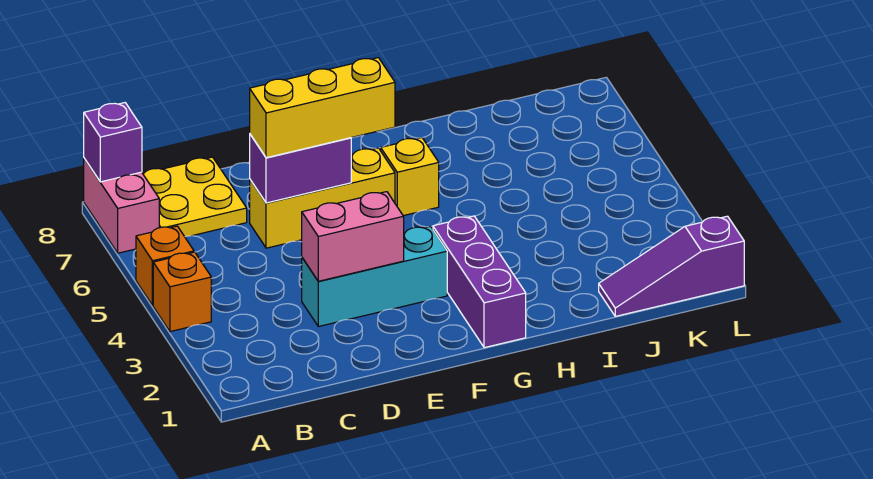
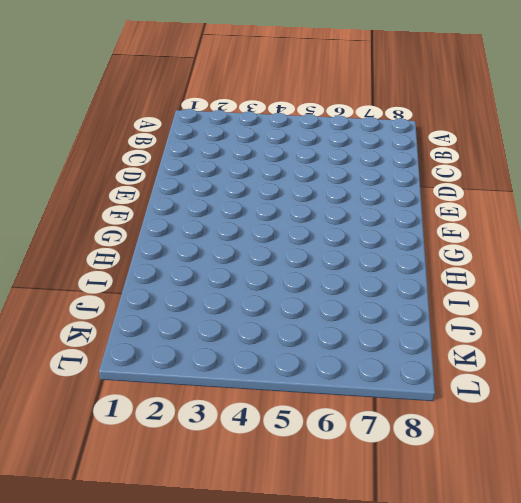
none -> orange brick A4 level 1
none -> orange brick A5 level 1
none -> pink brick A7:A8 level 1

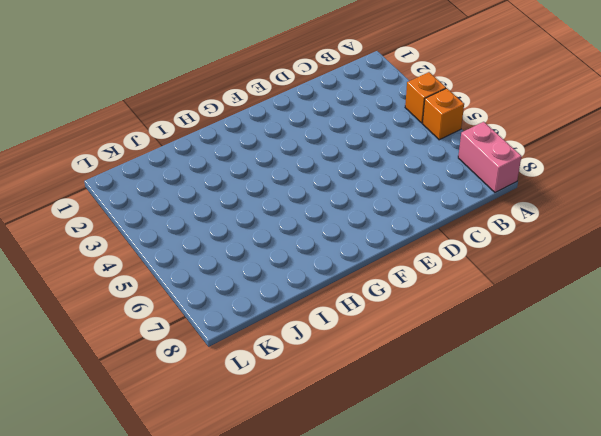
none -> yellow plate B7:C8 level 1
none -> cyan brick D3:F3 level 1
none -> yellow brick D6:F6 level 1

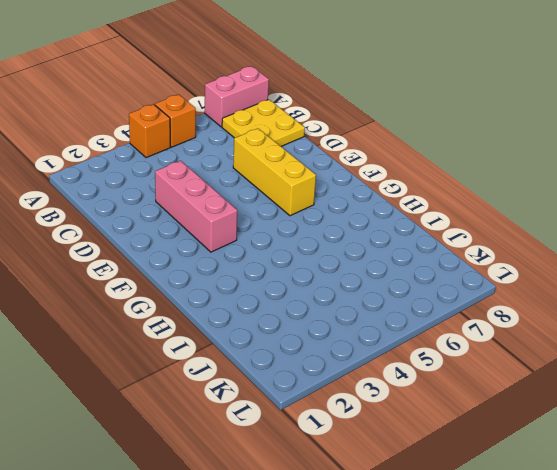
pink brick D3:F3 level 1 -> cyan brick D3:F3 level 1
none -> purple brick G1:G3 level 1
none -> yellow brick G6 level 1
none -> purple slope J1:L1 level 1 top L

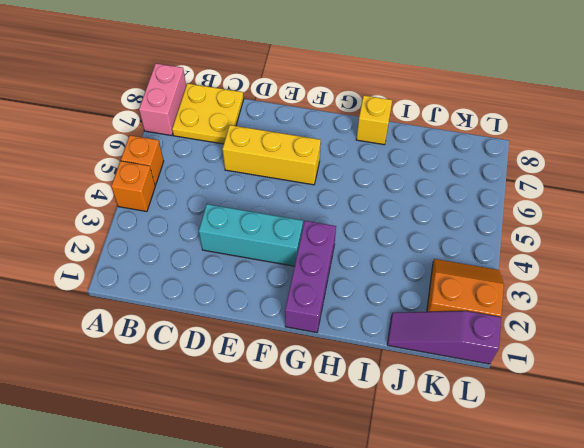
yellow brick H8 level 1 -> yellow brick G6 level 1
orange slope K2:L3 level 1 top 2 -> none
none -> purple brick A8 level 2
none -> pink brick D3:E3 level 2
none -> purple brick D6:E6 level 2

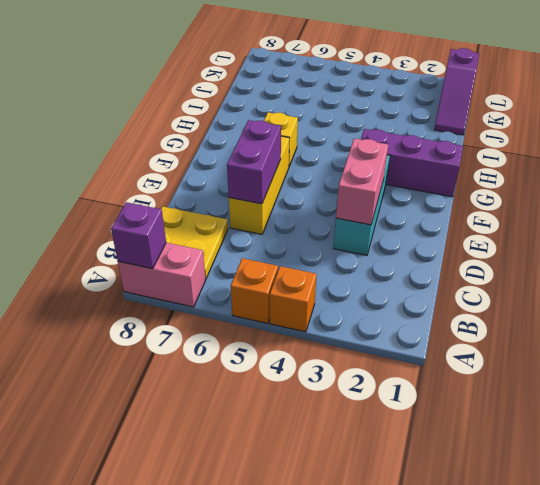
none -> yellow brick D6:F6 level 3

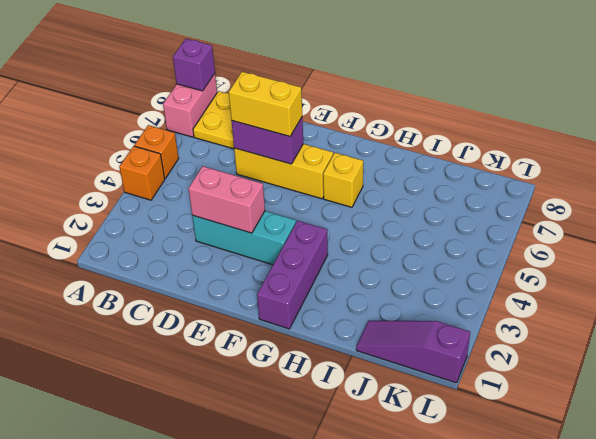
yellow brick D6:E6 level 3 -> yellow brick D6:F6 level 3

